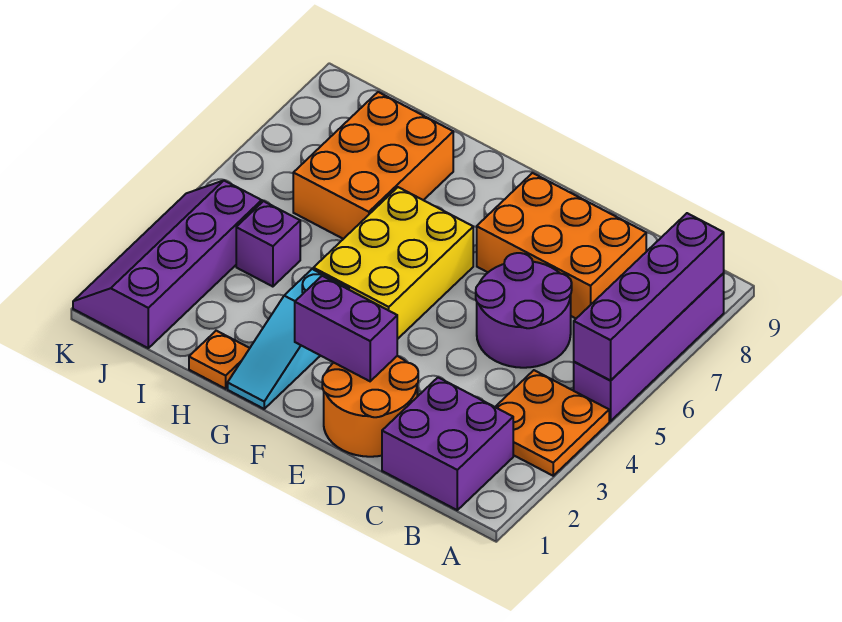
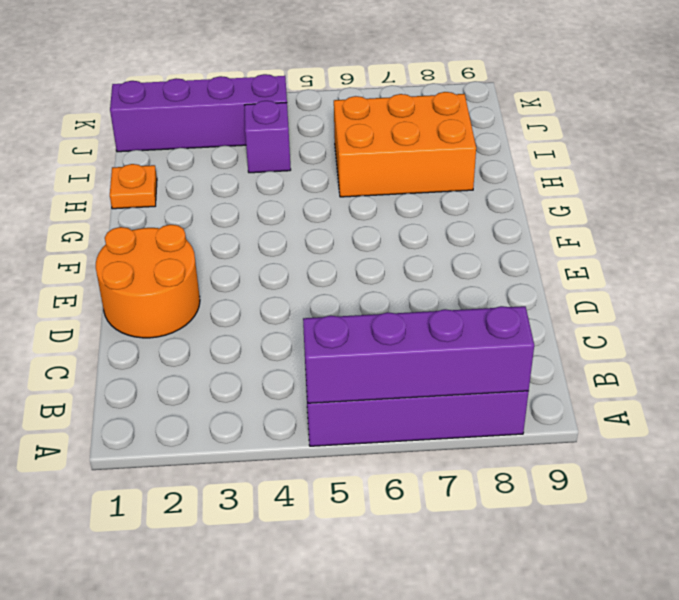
none -> orange plate A3:B4 level 1
none -> purple brick B1:C2 level 1
none -> purple round brick C5:D6 level 1

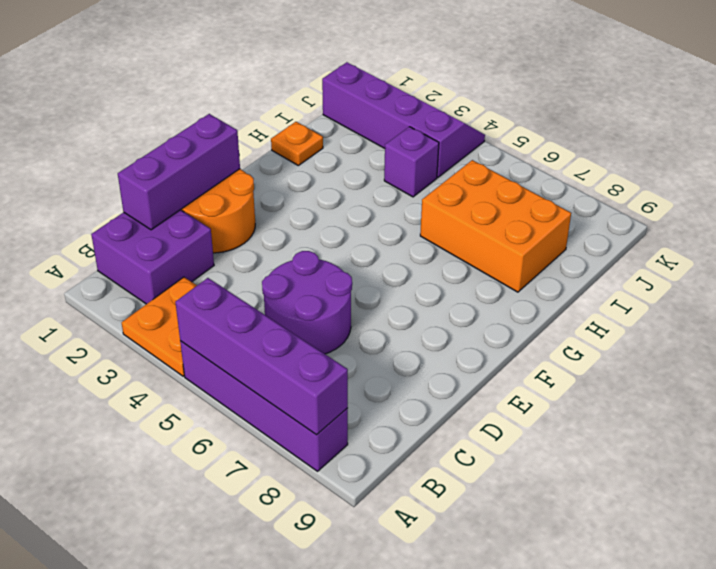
purple brick C1:E1 level 2 -> none
none -> orange brick C7:E8 level 1
none -> yellow brick F4:G6 level 1
none -> cyan slope G1:G3 level 1 top 3

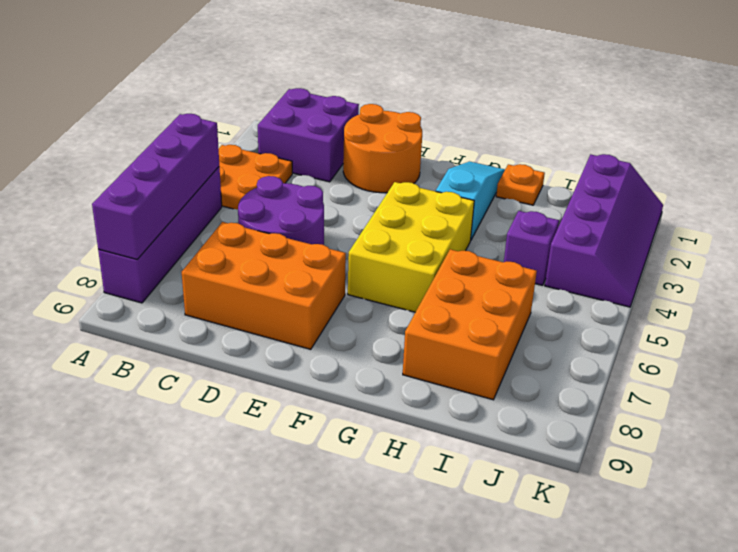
none -> purple brick E2:F2 level 2

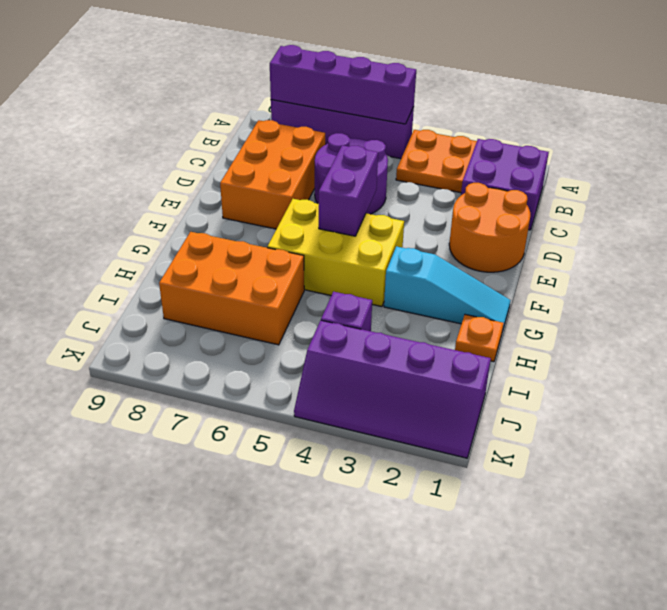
purple brick E5:F5 level 2 -> purple brick E2:F2 level 2

